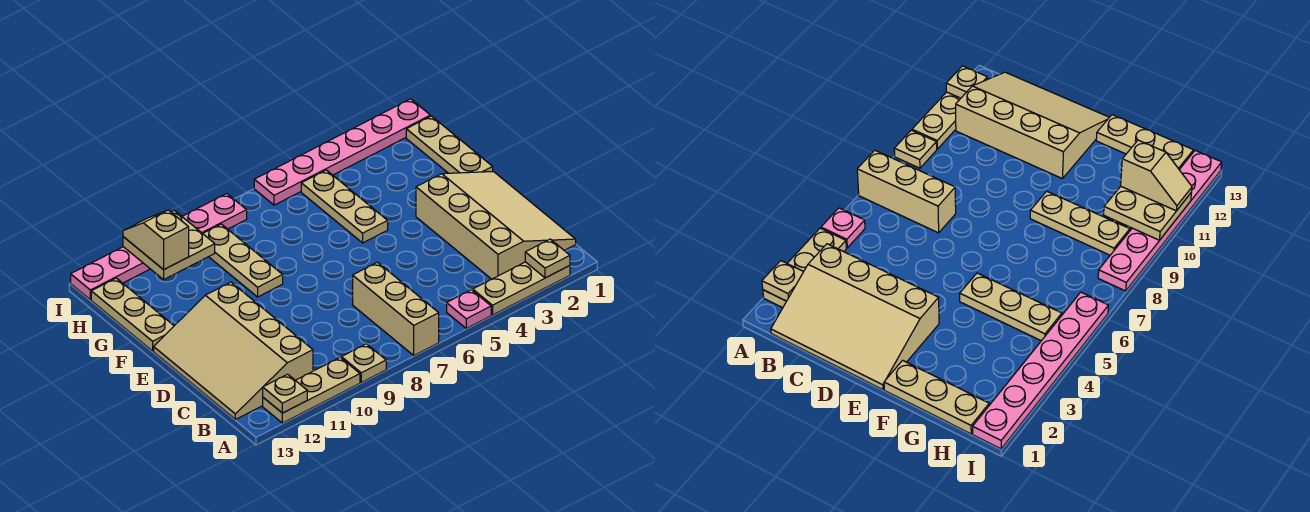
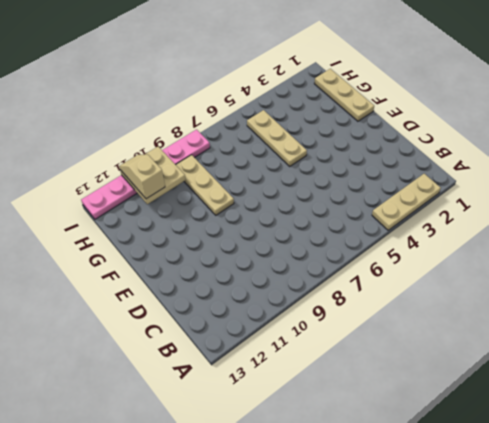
none -> pink plate A5 level 1
none -> tan brick A7:C7 level 1
none -> tan plate A9 level 1

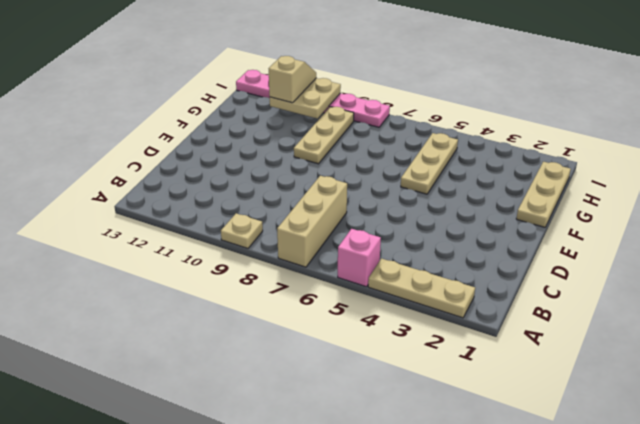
pink brick A5 level 1 -> pink plate A5 level 1
none -> tan plate A10:A12 level 1
none -> tan slope B1:E3 level 1 top 3
none -> tan slope B11:E13 level 1 top 11

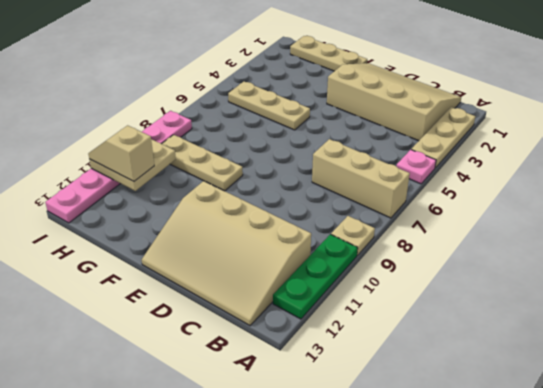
green plate A10:A12 level 1 -> tan plate A10:A12 level 1
none -> tan plate F13:H13 level 1
none -> pink plate I1:I6 level 1
none -> tan plate A2 level 2

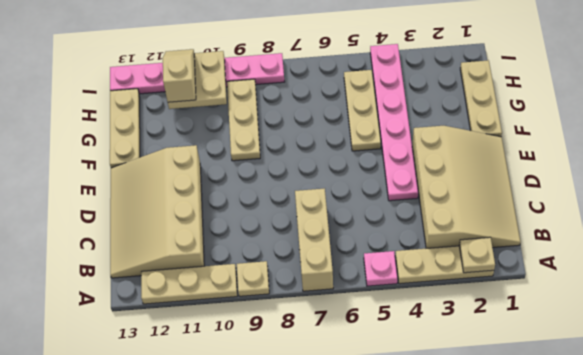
pink plate D4:I4 level 1 -> pink plate I1:I6 level 1
none -> tan plate A12 level 2

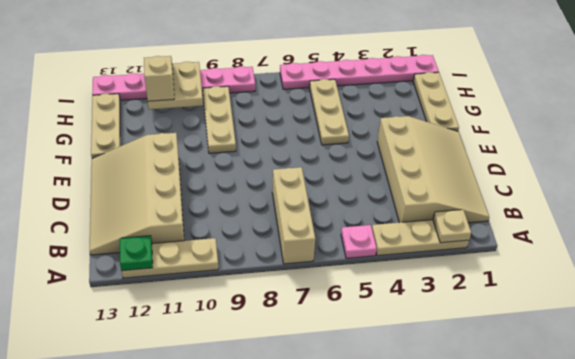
green plate A12 level 2 -> tan plate A12 level 2
none -> tan plate A9 level 1

